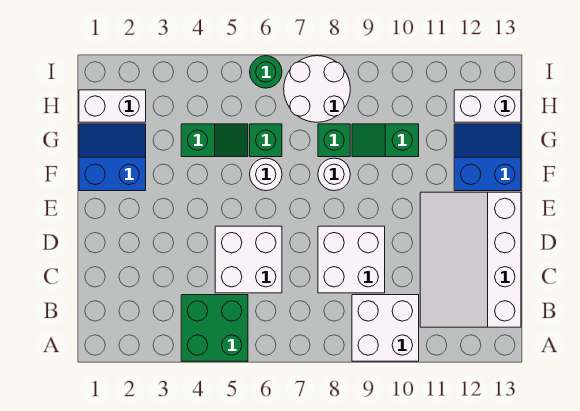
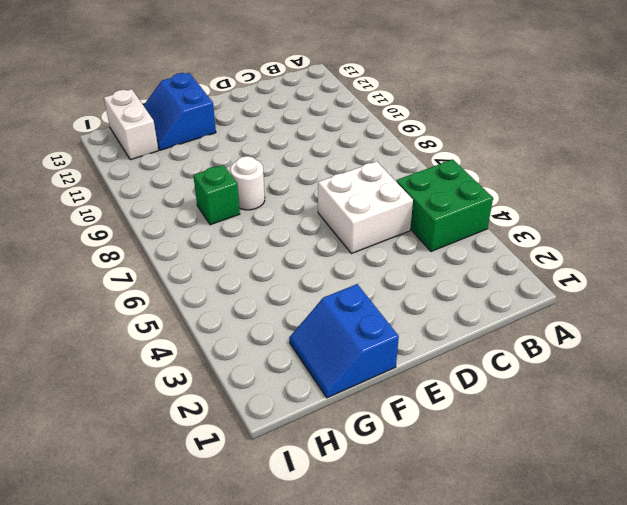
none -> white brick A9:B10 level 1
none -> white slope B11:E13 level 1 top 13
none -> white brick C8:D9 level 1

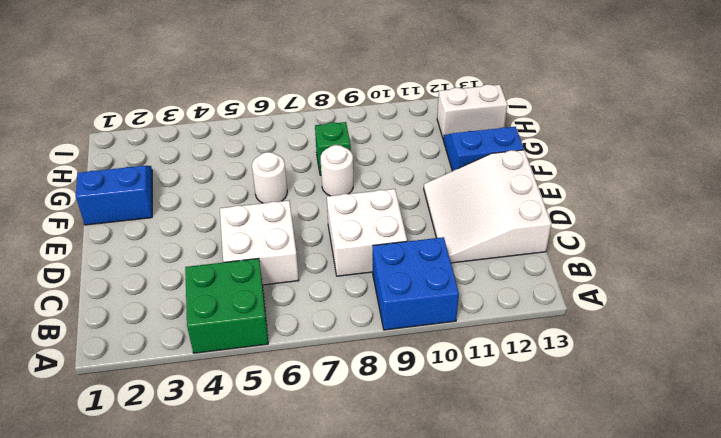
blue brick A9:B10 level 1 -> white brick A9:B10 level 1
white slope C11:E13 level 1 top 13 -> white slope B11:E13 level 1 top 13
none -> green slope G4:G5 level 1 top 4
none -> green brick G6 level 1
none -> green slope G9:G10 level 1 top 10

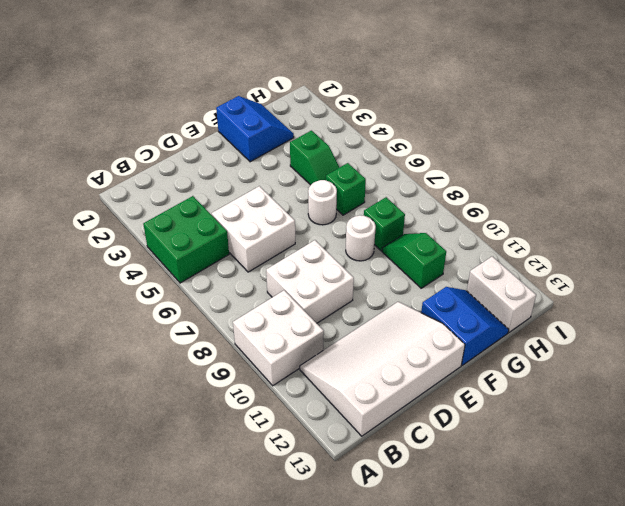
none -> white brick H1:H2 level 1
none -> white round brick H7:I8 level 1
none -> green round brick I6 level 1

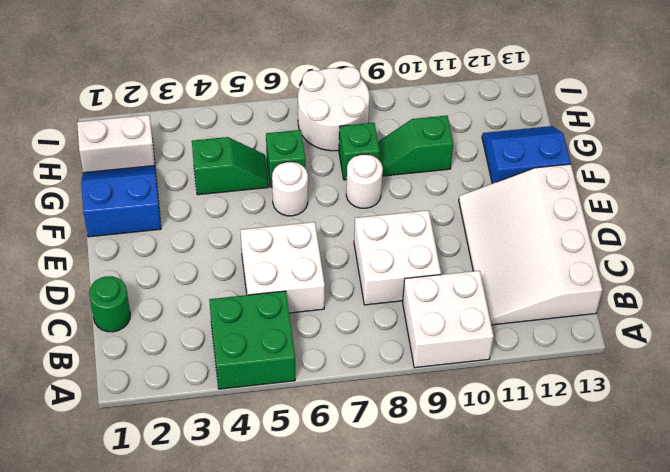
green round brick C1 level 1 -> green round brick I6 level 1
none -> white brick H12:H13 level 1

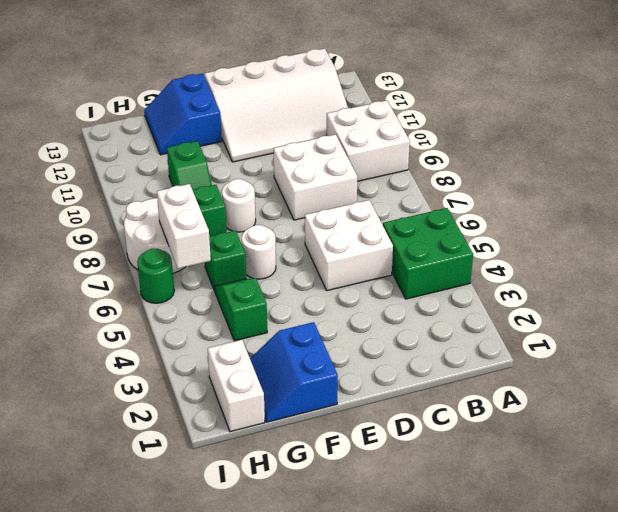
white brick H6:H7 level 2 -> white brick H12:H13 level 1

